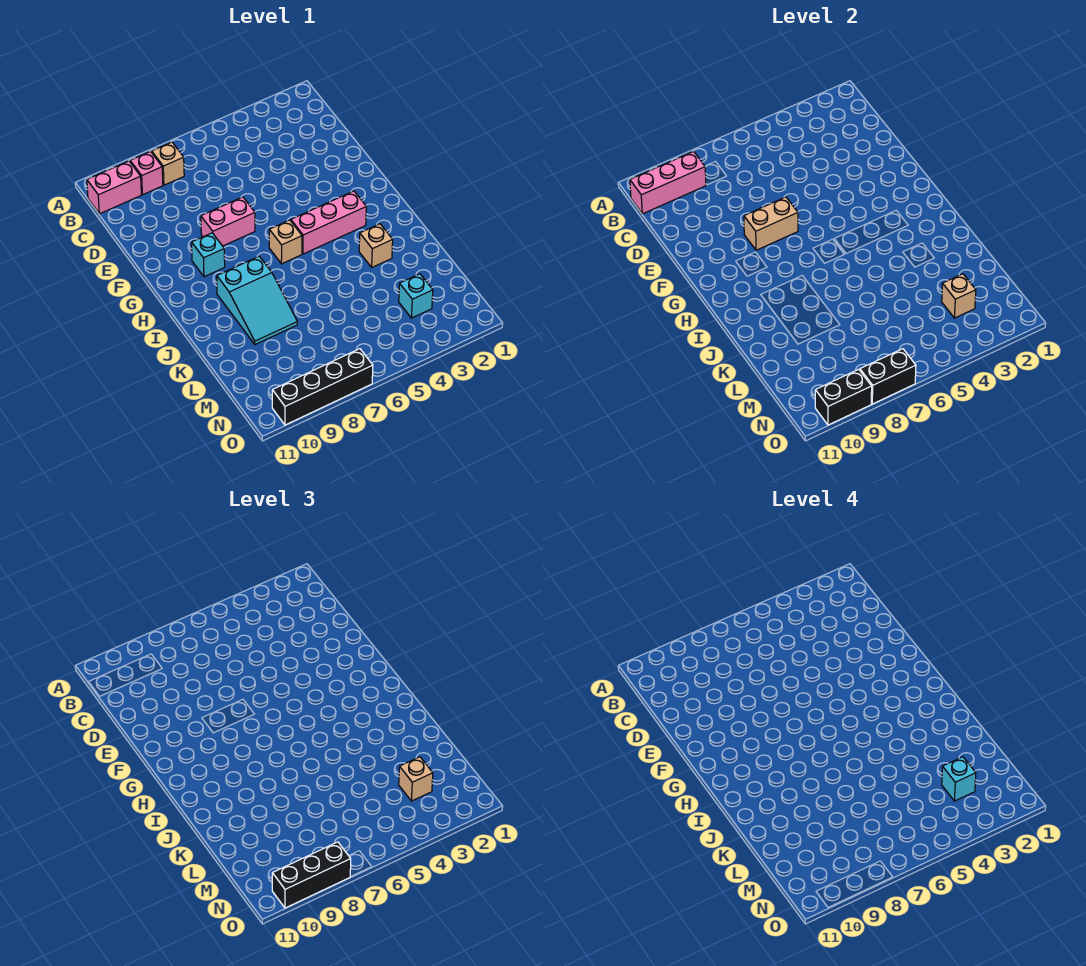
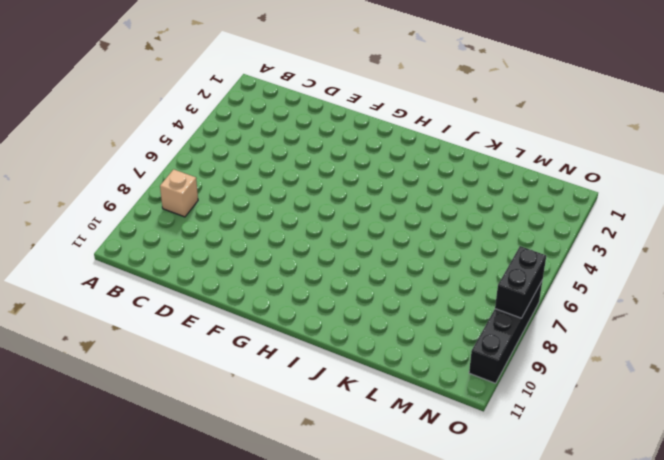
none -> pink brick B9 level 1
none -> pink brick B10:B11 level 1
none -> pink brick F7:F8 level 1

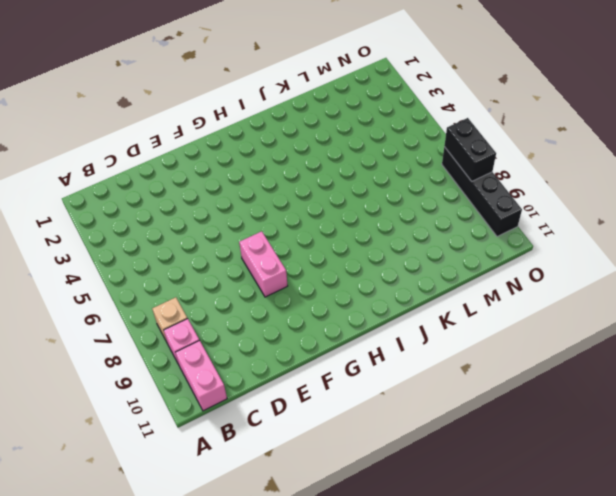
none -> cyan brick G9 level 1
none -> pink brick H3:H5 level 1
none -> tan brick H6 level 1

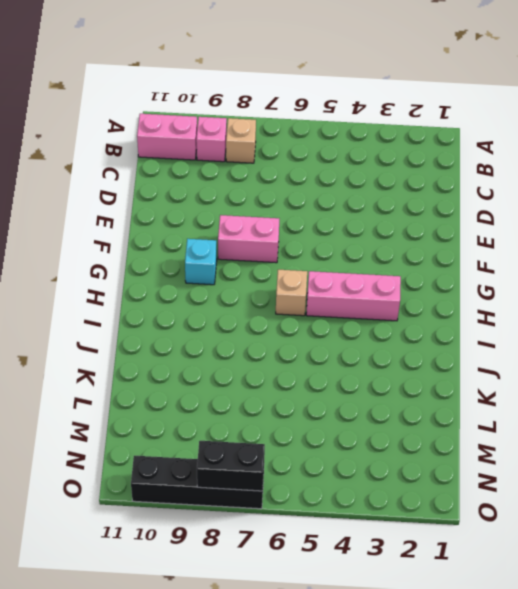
none -> cyan slope I8:K9 level 1 top I
none -> tan brick J3 level 1
none -> cyan brick M3 level 1

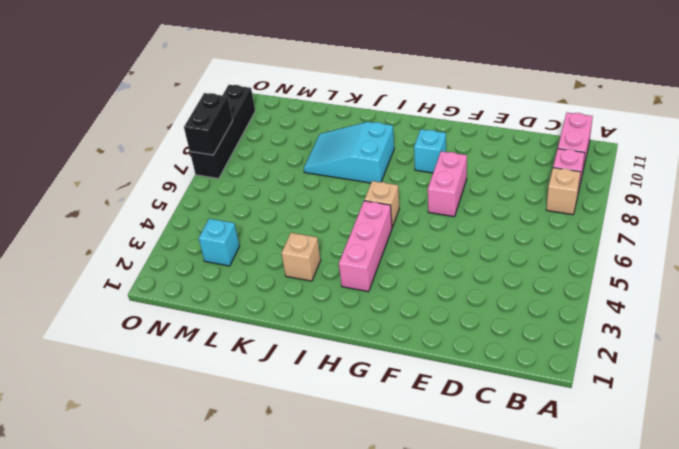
none -> pink brick B9:B11 level 2
none -> tan brick F7:F8 level 2
none -> tan brick M3 level 2

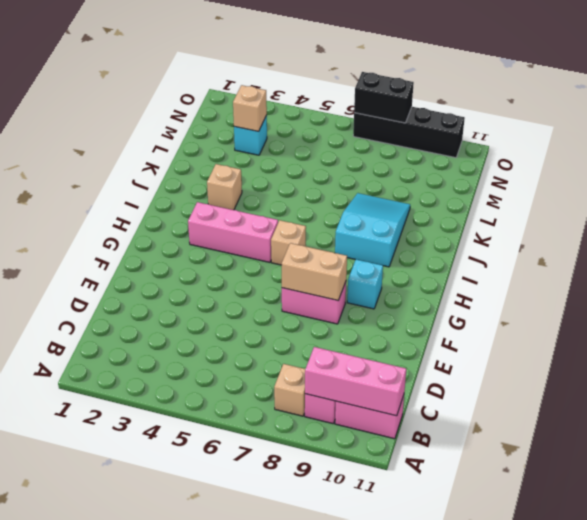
none -> black brick O9:O10 level 2
none -> tan brick M3 level 3
none -> black brick O8:O10 level 3

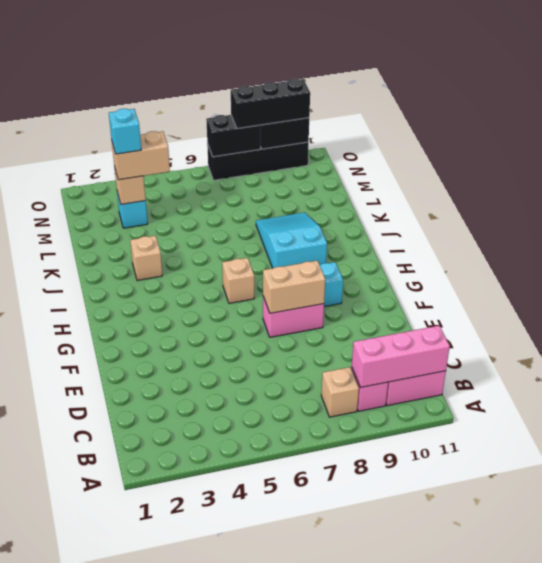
tan brick M3:M4 level 3 -> tan brick M3 level 3
none -> pink brick H3:H5 level 1

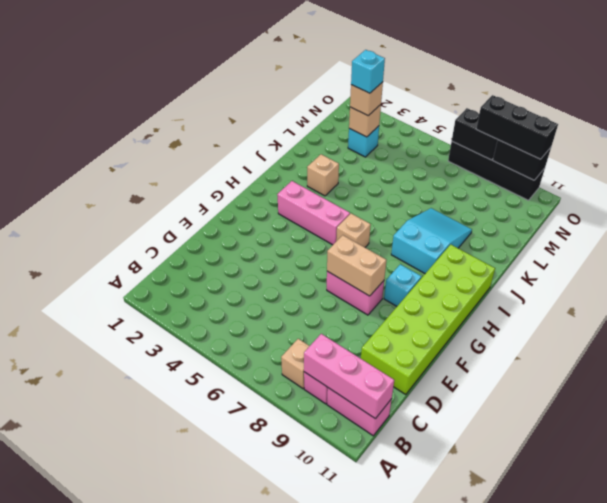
lime brick D10:I11 level 1 -> none

